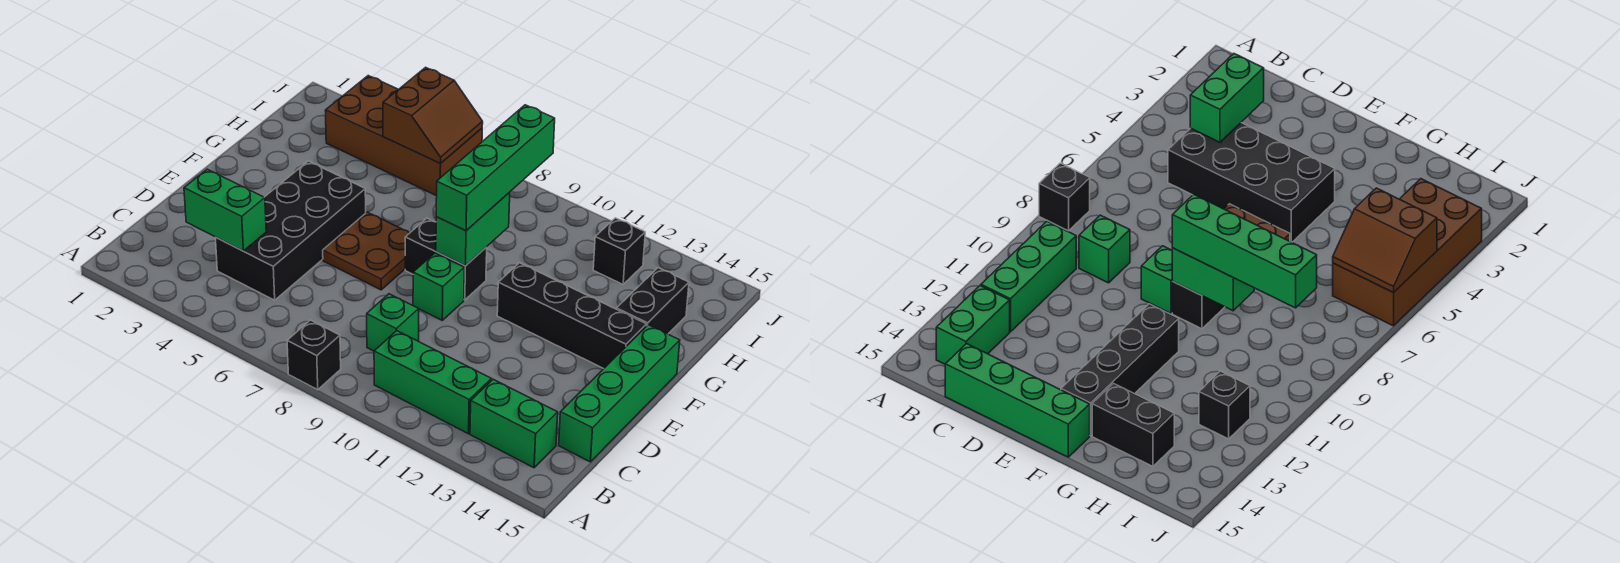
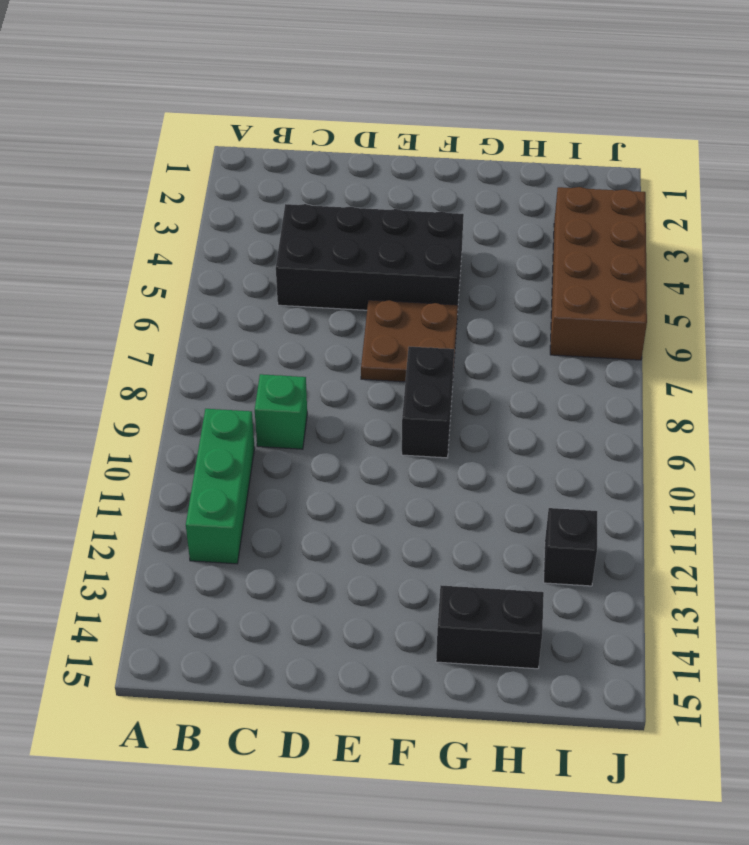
none -> black brick A8 level 1
none -> green brick B13:B14 level 1
none -> green brick C15:F15 level 1

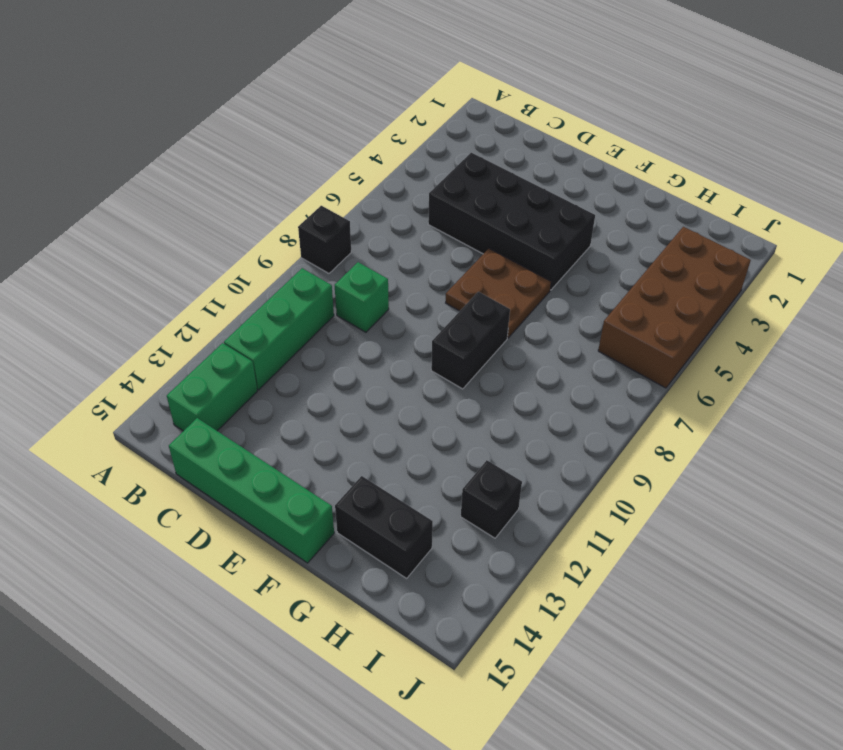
none -> green brick E9 level 1
none -> black brick F11:F14 level 1
none -> green brick C3:C4 level 2

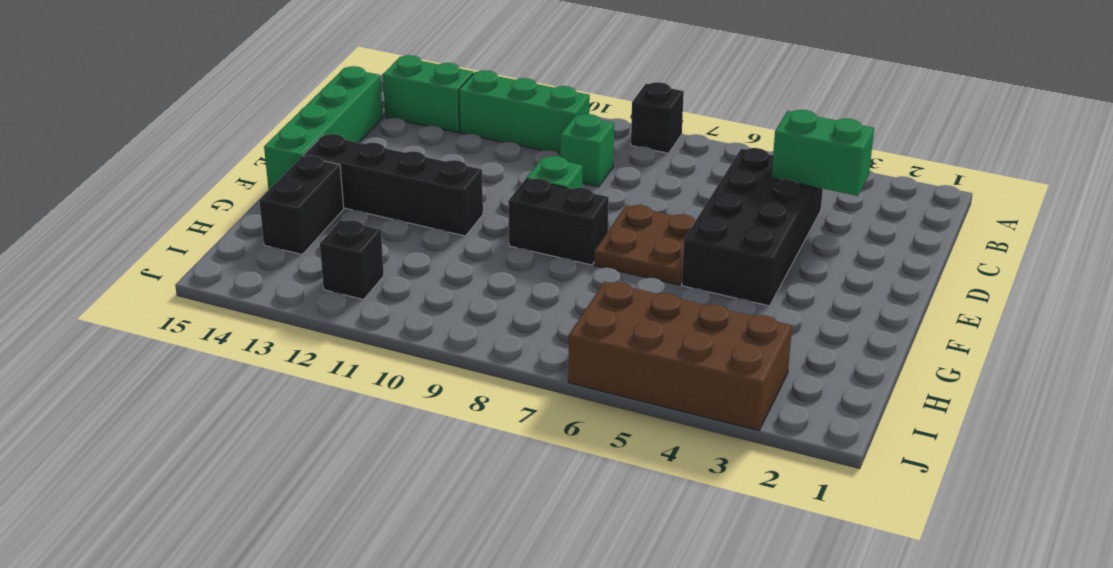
none -> green brick F9:G9 level 2
none -> brown slope I5:J6 level 2 top 5
none -> green brick F9:I9 level 3

